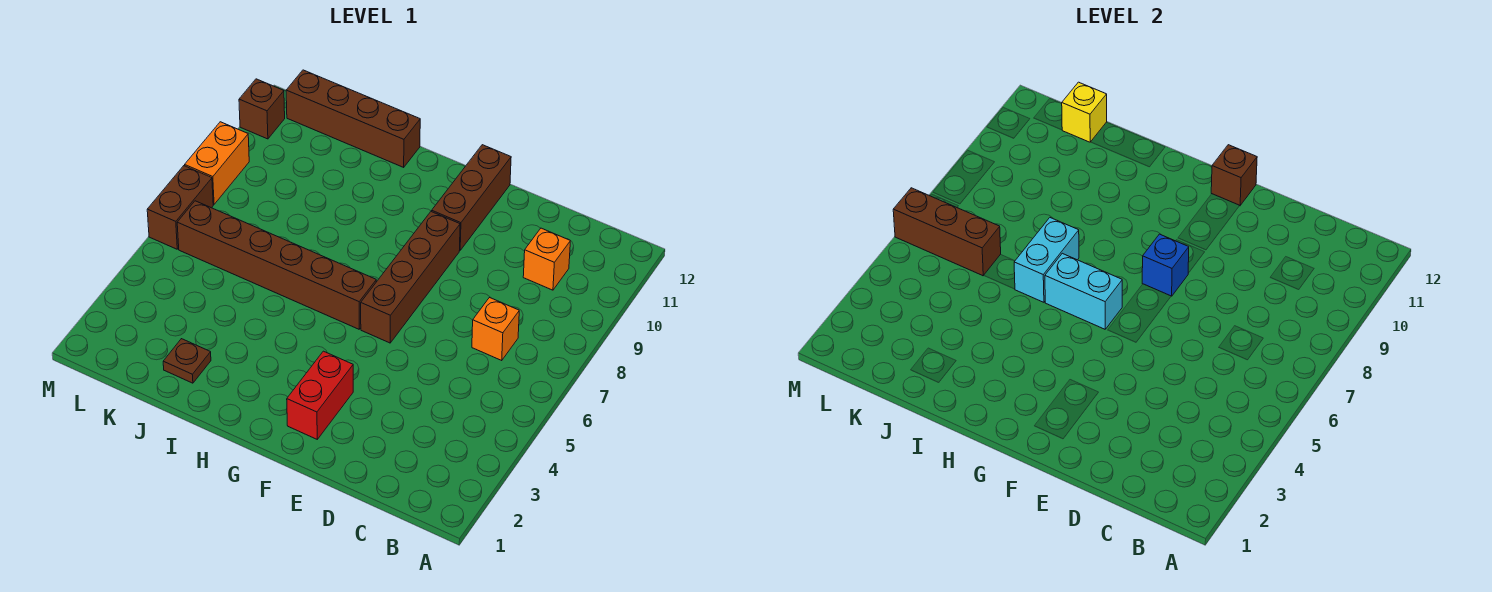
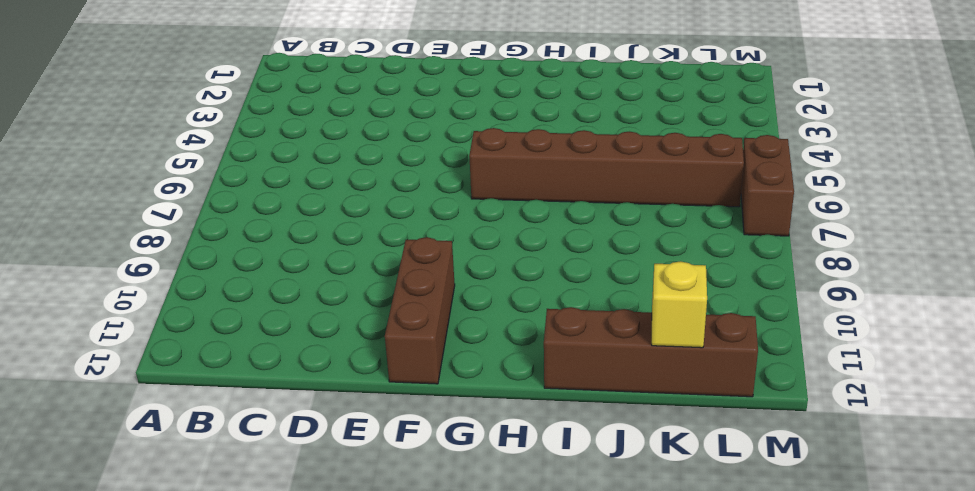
none -> orange brick C7 level 1
none -> orange brick C10 level 1
none -> red brick F2:F3 level 1

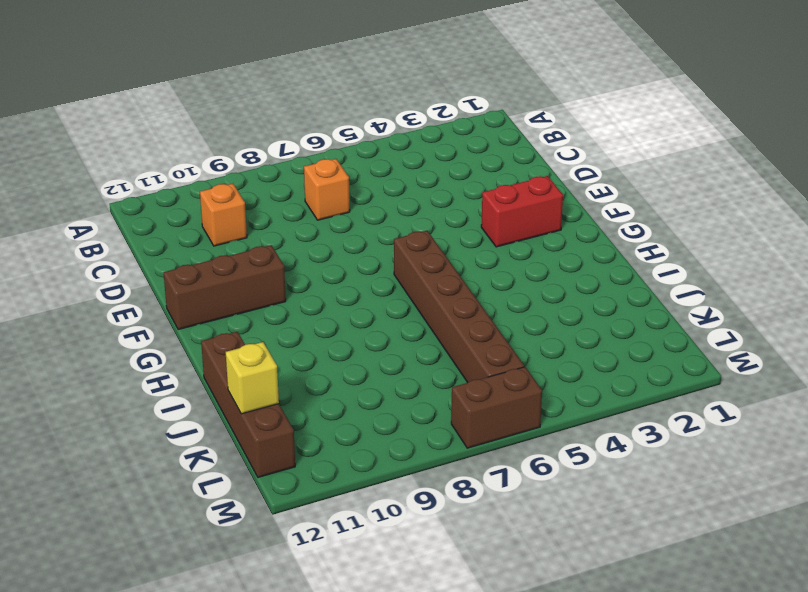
none -> brown brick F6:F9 level 1
none -> brown plate J2 level 1
none -> orange brick M8:M9 level 1

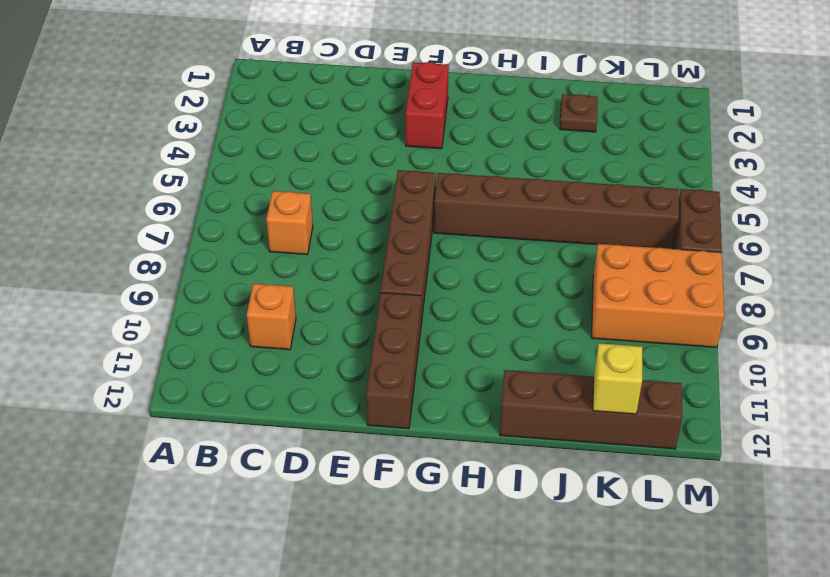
orange brick K8:M9 level 1 -> orange brick M8:M9 level 1
none -> brown brick M11 level 1
none -> blue brick F8 level 2
none -> brown brick F12 level 2

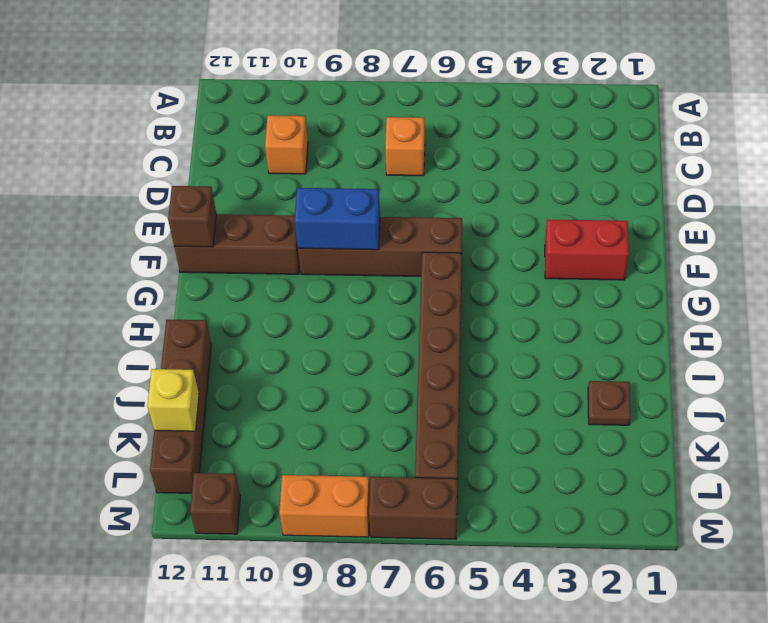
blue brick F8:F9 level 2 -> blue brick F8 level 2
none -> cyan brick G6:H6 level 2
none -> cyan brick I6:I7 level 2
none -> brown brick K6:M6 level 2

